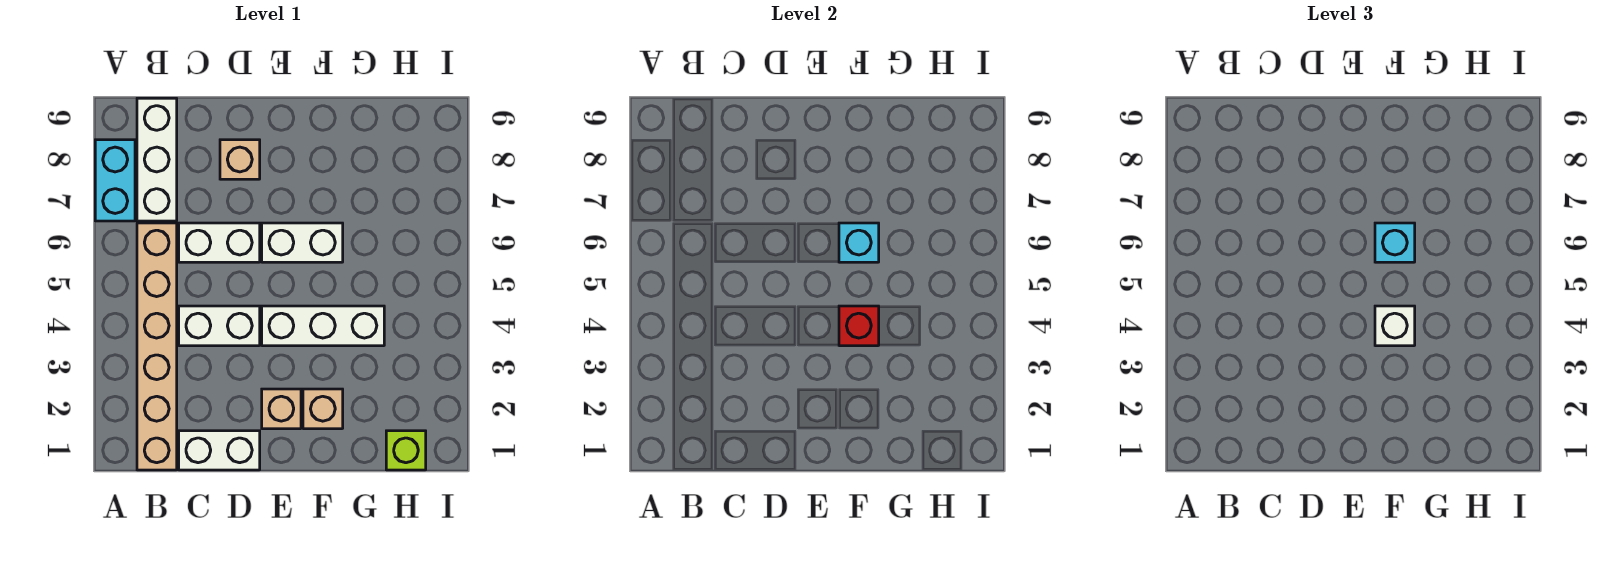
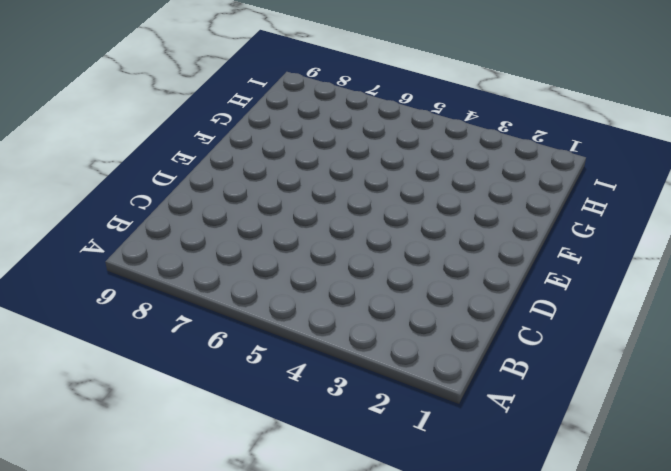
none -> cyan brick A7:A8 level 1
none -> tan brick B1:B6 level 1
none -> white brick B7:B9 level 1

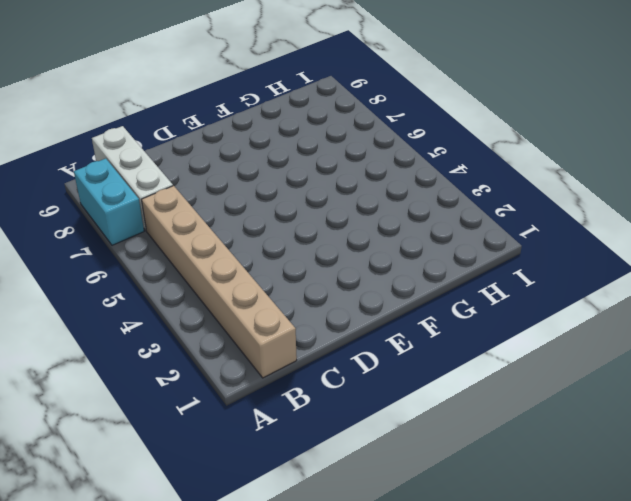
none -> white brick C1:D1 level 1
none -> white brick C4:D4 level 1
none -> white brick C6:D6 level 1

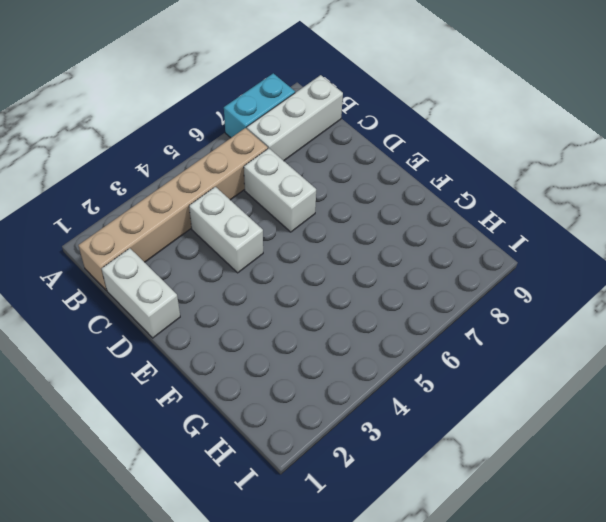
none -> tan brick D8 level 1
none -> tan brick E2 level 1
none -> white brick E4:G4 level 1

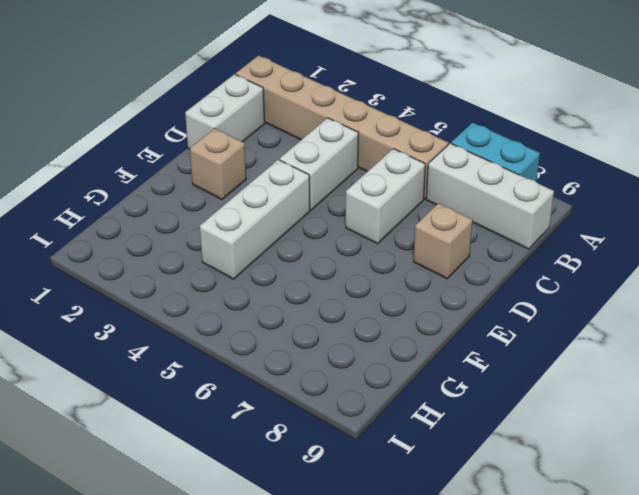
none -> white brick E6:F6 level 1
none -> tan brick F2 level 1
none -> lime brick H1 level 1

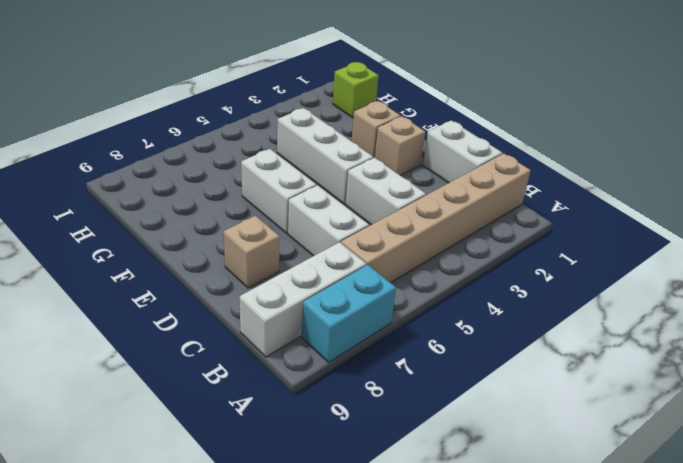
none -> red brick F4 level 2
none -> cyan brick F6 level 2
none -> white brick F4 level 3

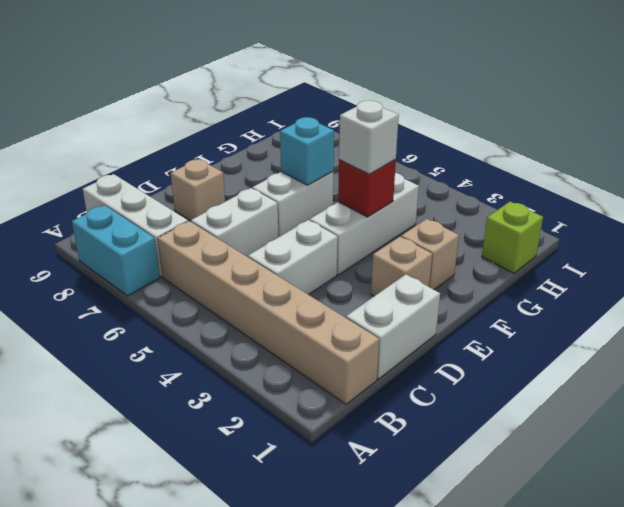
none -> cyan brick F6 level 3

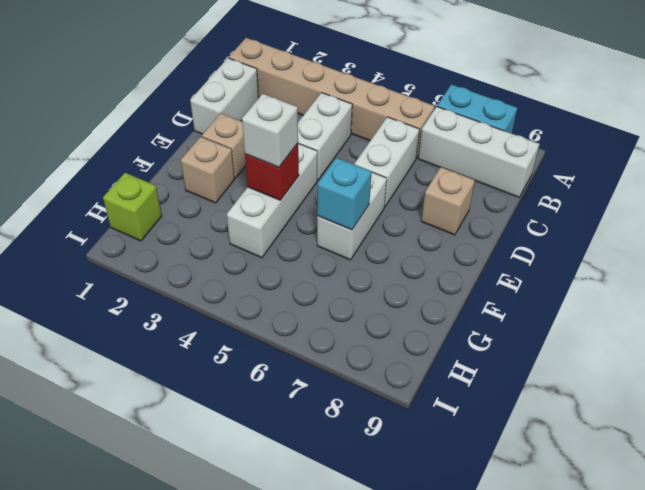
none -> cyan brick F6 level 3

